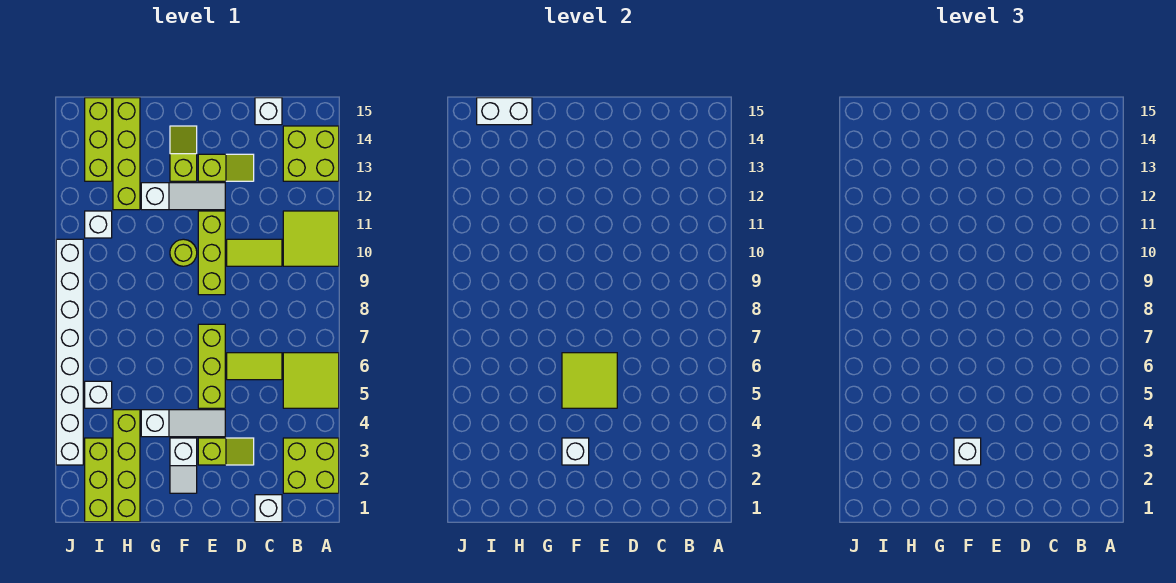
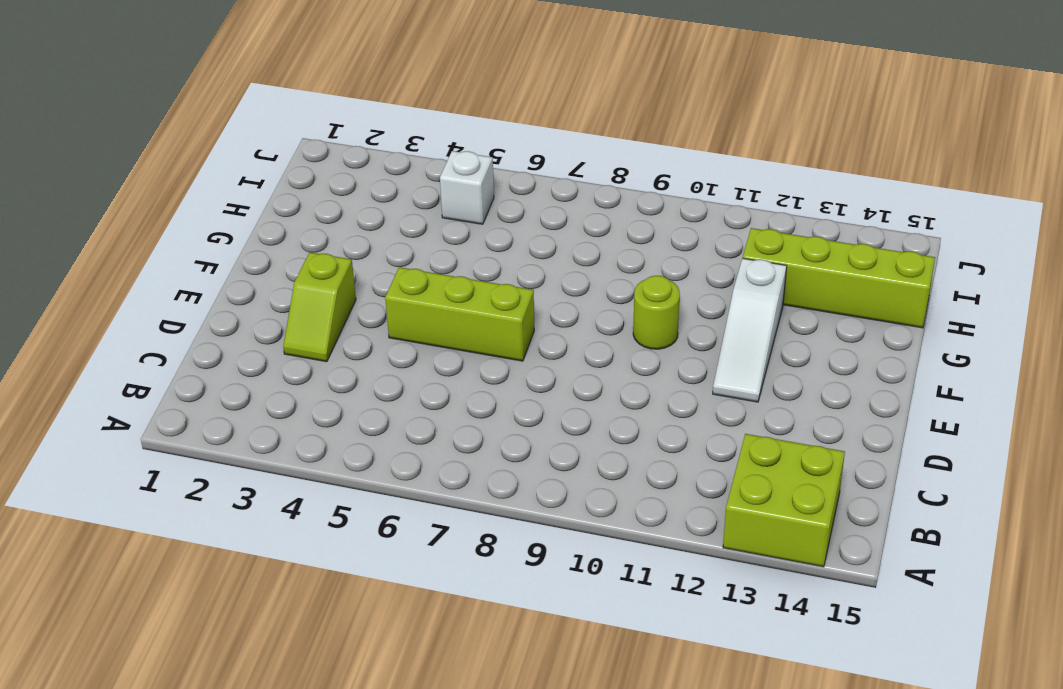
none -> lime brick A2:B3 level 1
none -> lime tile A5:B6 level 1
none -> lime tile A10:B11 level 1

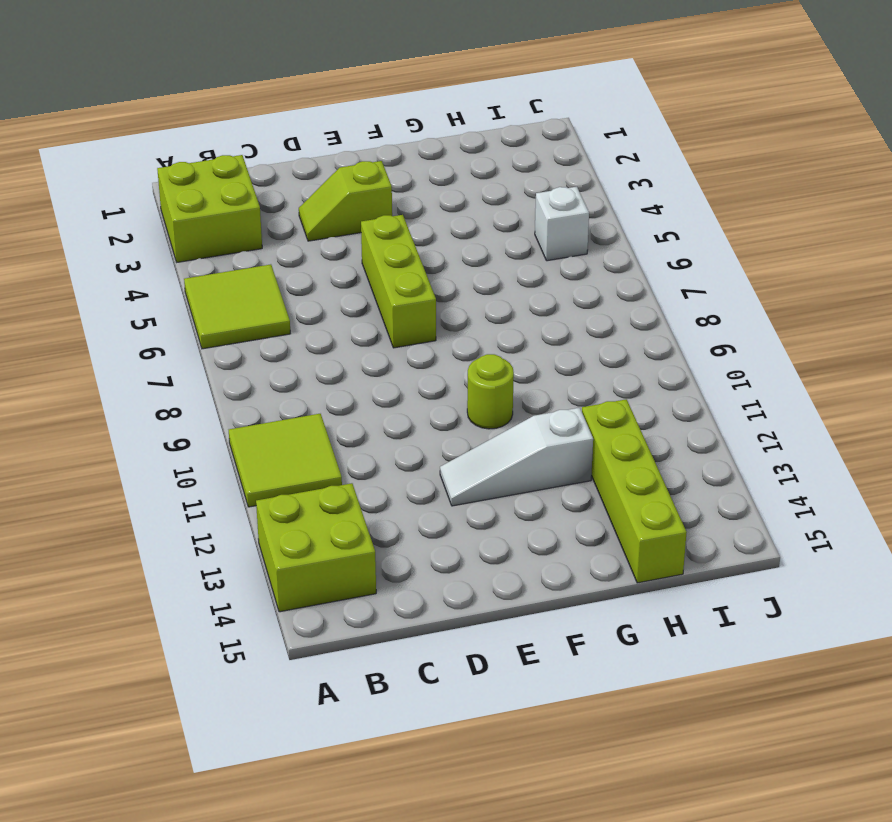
none -> white brick C1 level 1
none -> lime tile C6:D6 level 1
none -> lime tile C10:D10 level 1

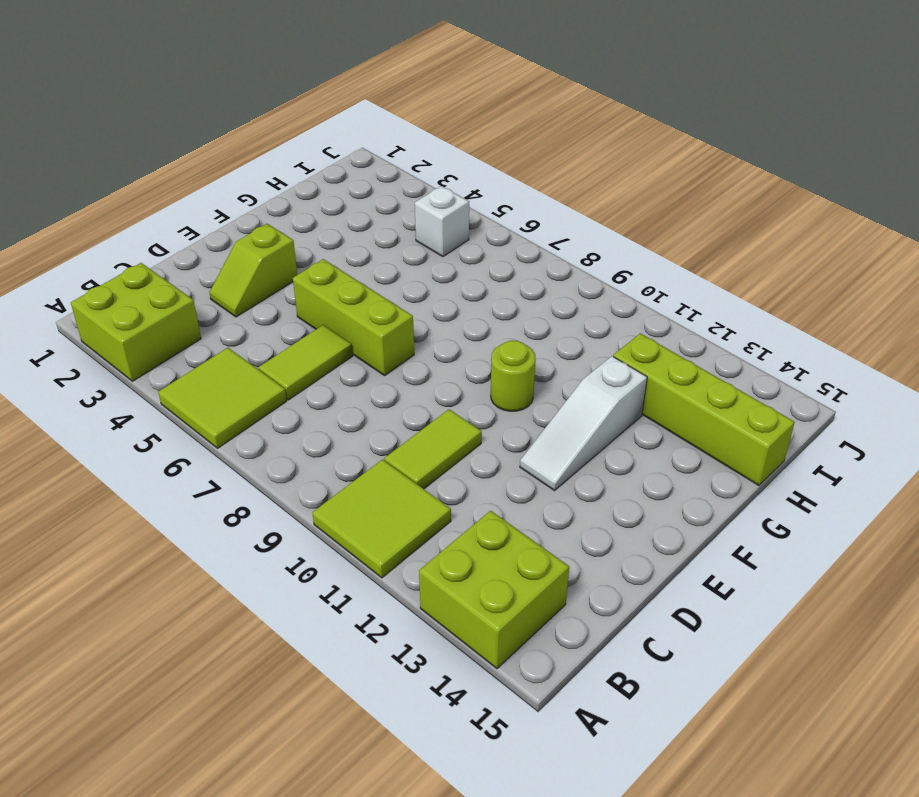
none -> white brick C1 level 1
none -> white brick C15 level 1
none -> lime slope D13:E13 level 1 top E

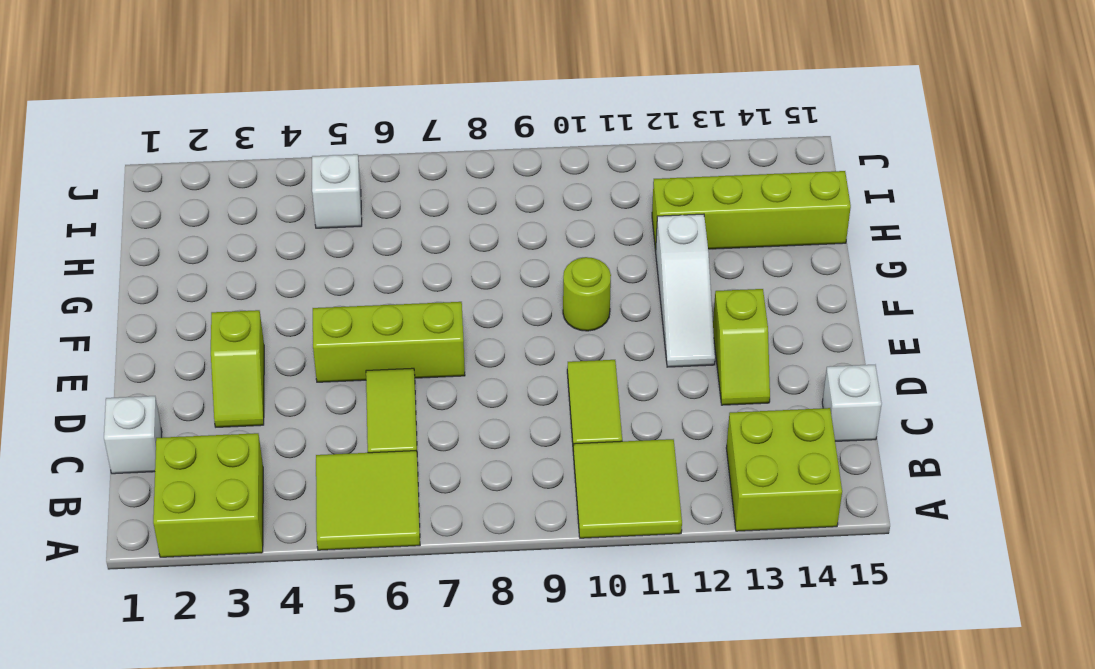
none -> white slope E4:G4 level 1 top G
none -> lime brick E9:E11 level 1
none -> white slope F2:F3 level 1 top 3

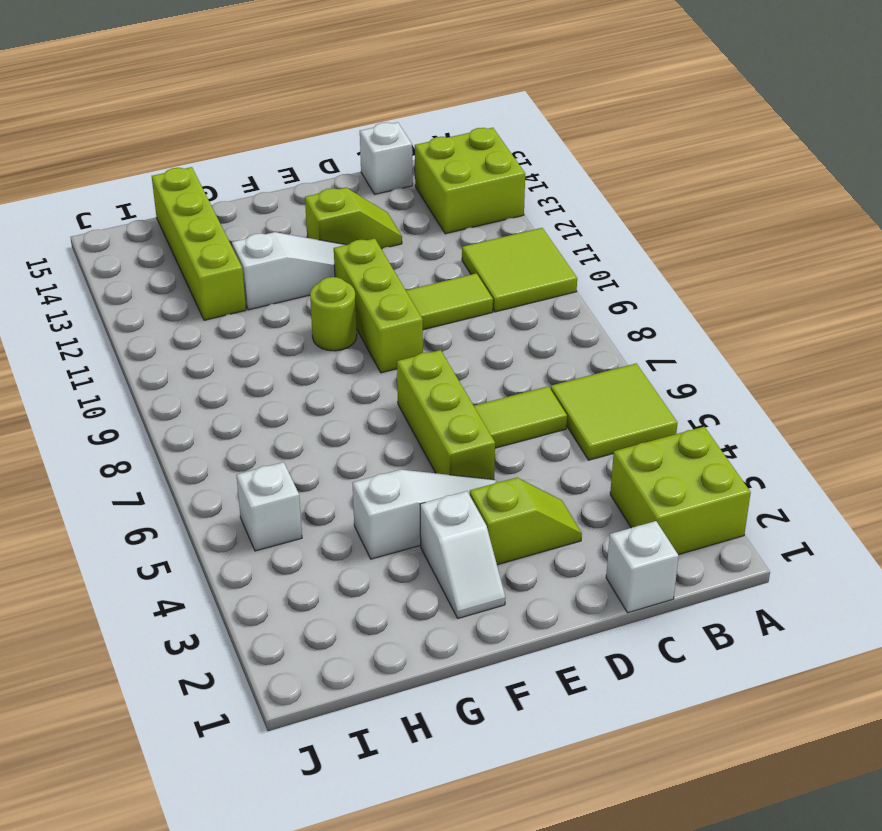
none -> lime slope F13:F14 level 1 top 13
none -> lime brick H1:H4 level 1
none -> lime brick I1:I3 level 1

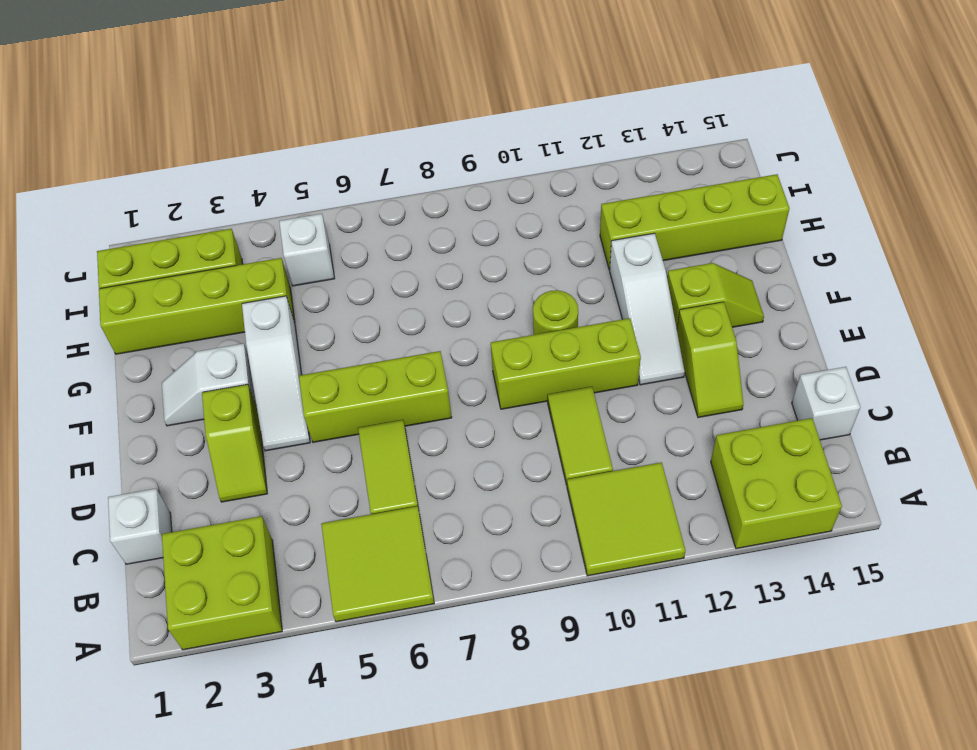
none -> white brick I11 level 1
none -> lime brick I13:I15 level 1
none -> white brick J3:J10 level 1

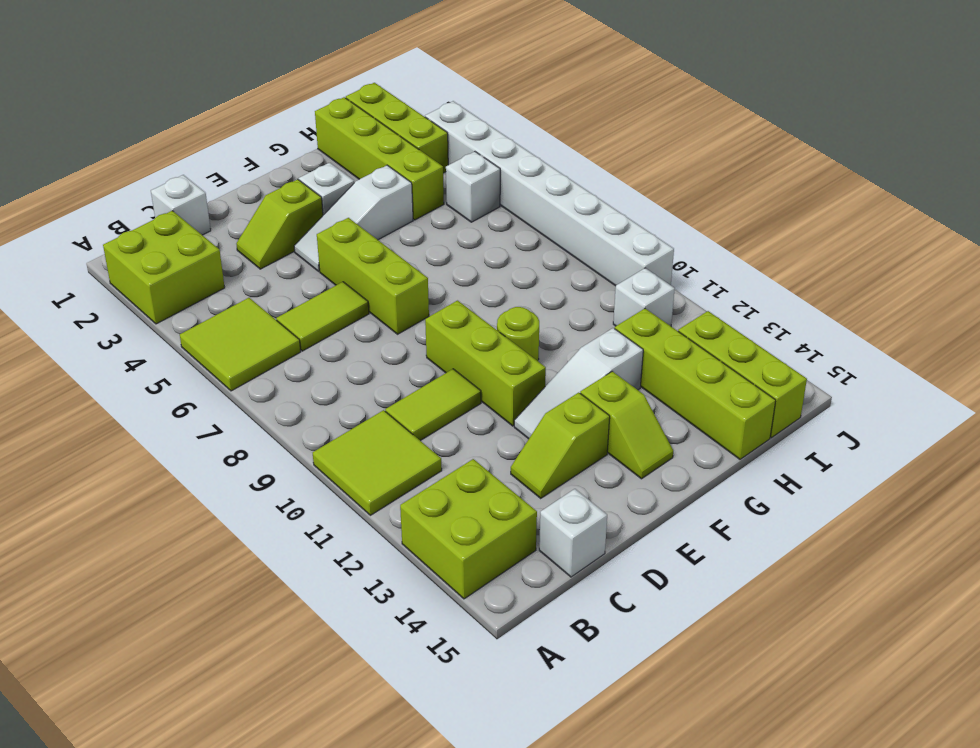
none -> lime tile E5:F6 level 2
none -> white brick F3 level 2
none -> white brick H15:I15 level 2

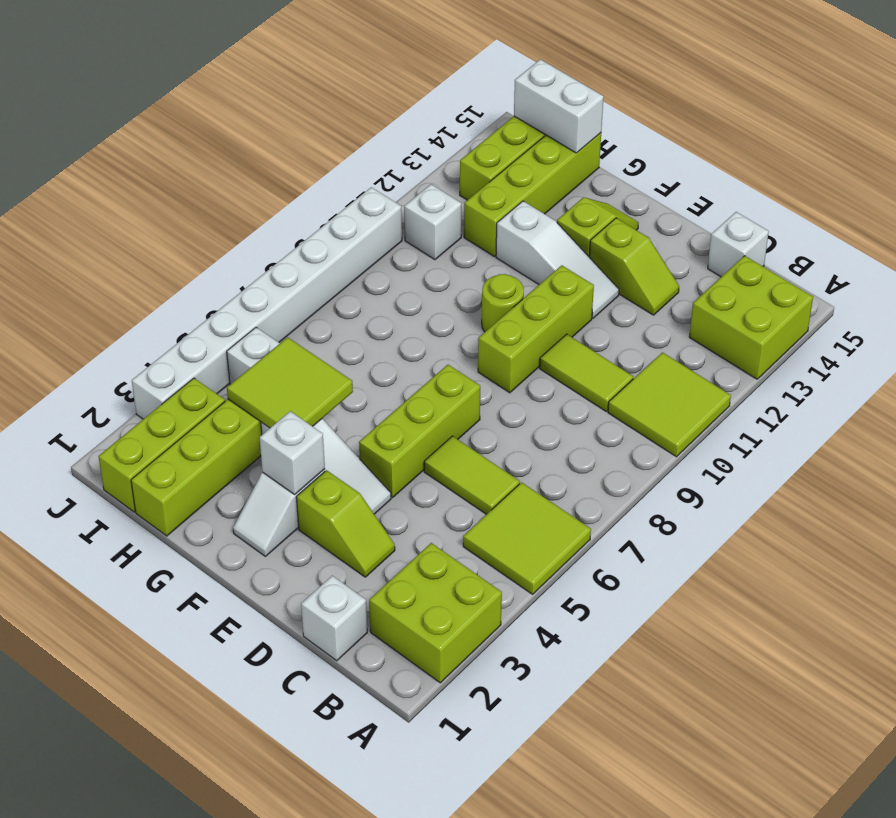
lime tile G4:H5 level 2 -> lime tile E5:F6 level 2
none -> white brick F3 level 3

